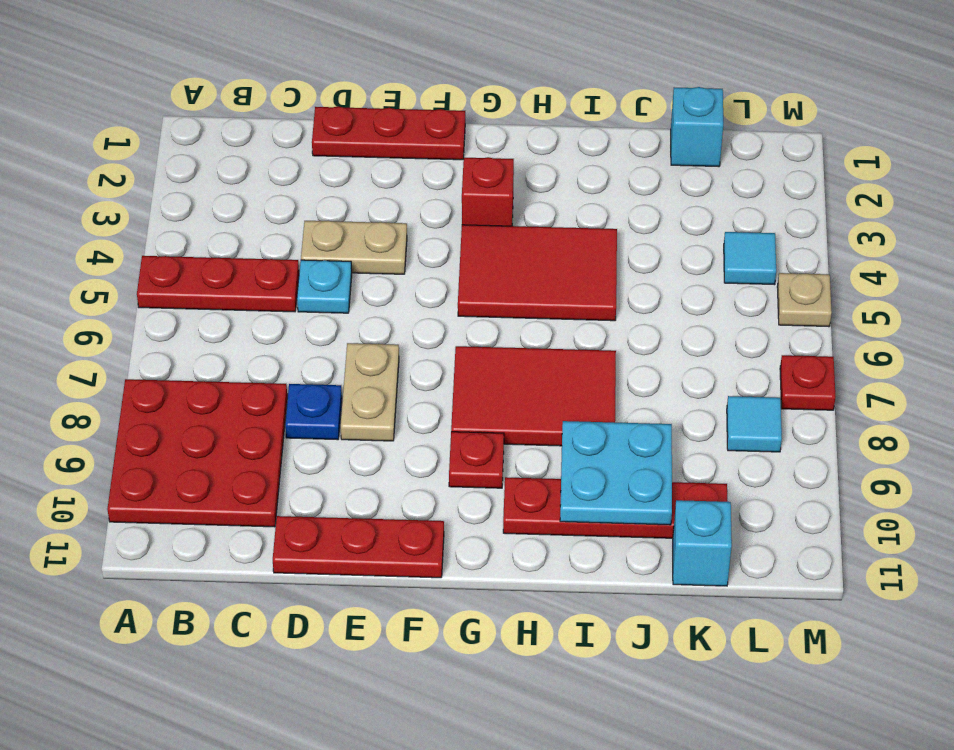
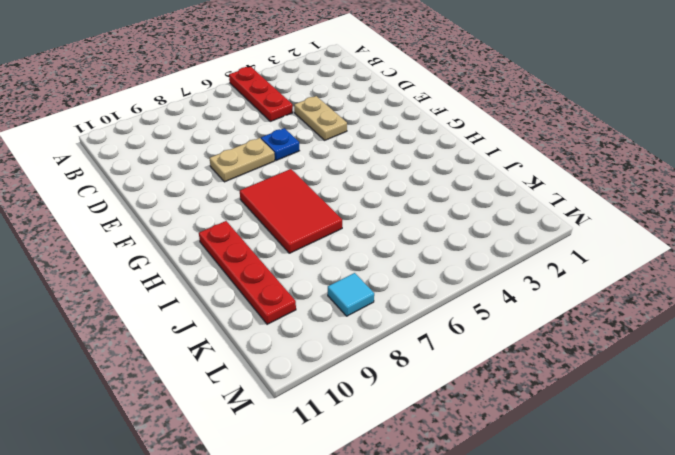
blue plate E6 level 1 -> blue plate D8 level 1
none -> red plate A8:C10 level 1
none -> red plate D1:F1 level 1
none -> cyan plate D5 level 1

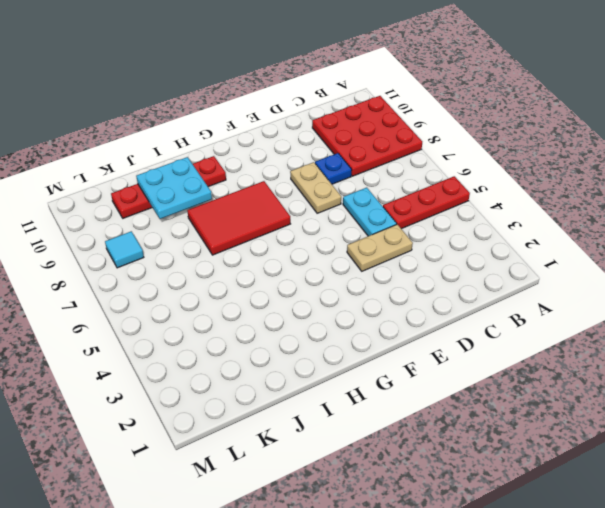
cyan plate D5:D6 level 1 -> cyan plate D5 level 1
none -> red plate D1:F1 level 1
none -> red plate D11:F11 level 1
none -> red brick G3 level 1

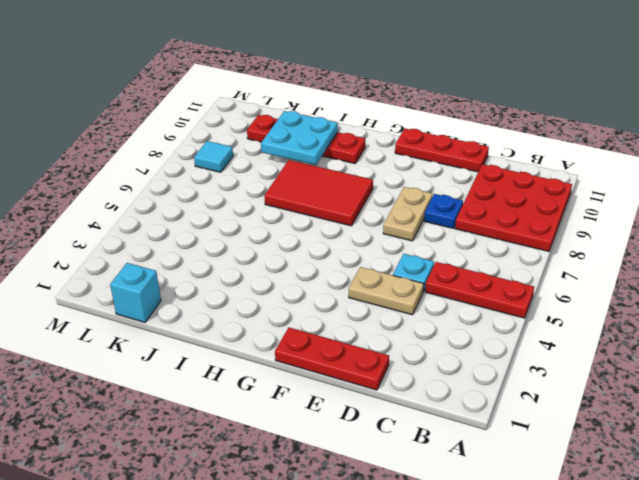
none -> red brick G3 level 1
none -> red tile G4:I5 level 1
none -> red plate G9 level 1

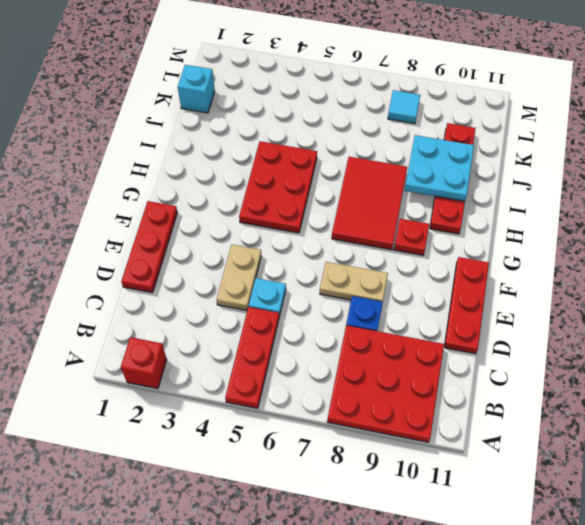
red brick A2 level 1 -> red brick G3 level 1
red plate G4:I5 level 1 -> red tile G4:I5 level 1
none -> cyan brick K11 level 1
none -> cyan tile L4 level 1
none -> tan plate M5 level 1

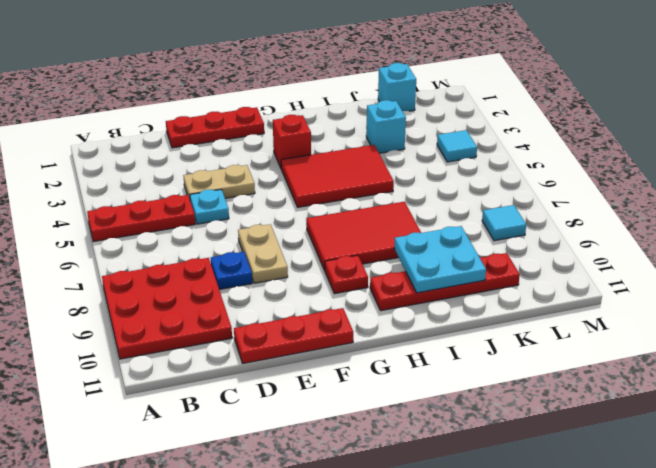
cyan brick J3 level 1 -> cyan brick K11 level 1
none -> tan plate M5 level 1
none -> red plate M7 level 1

